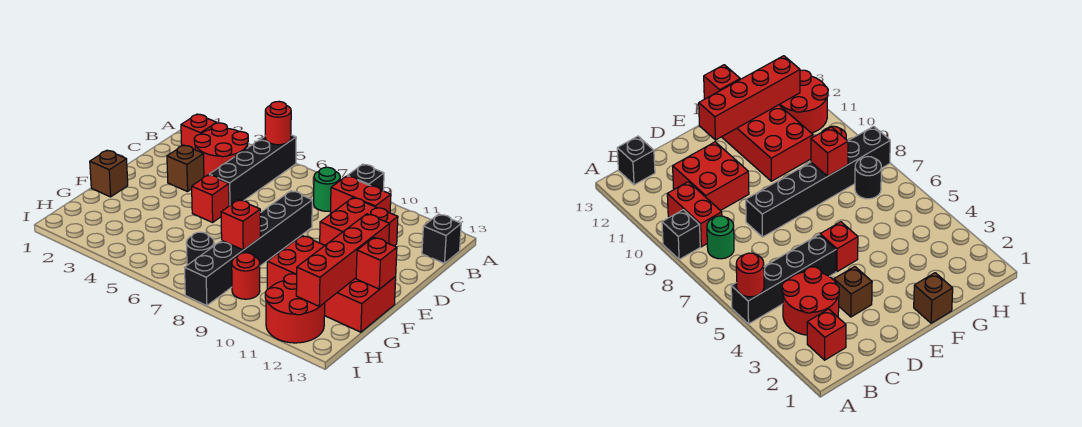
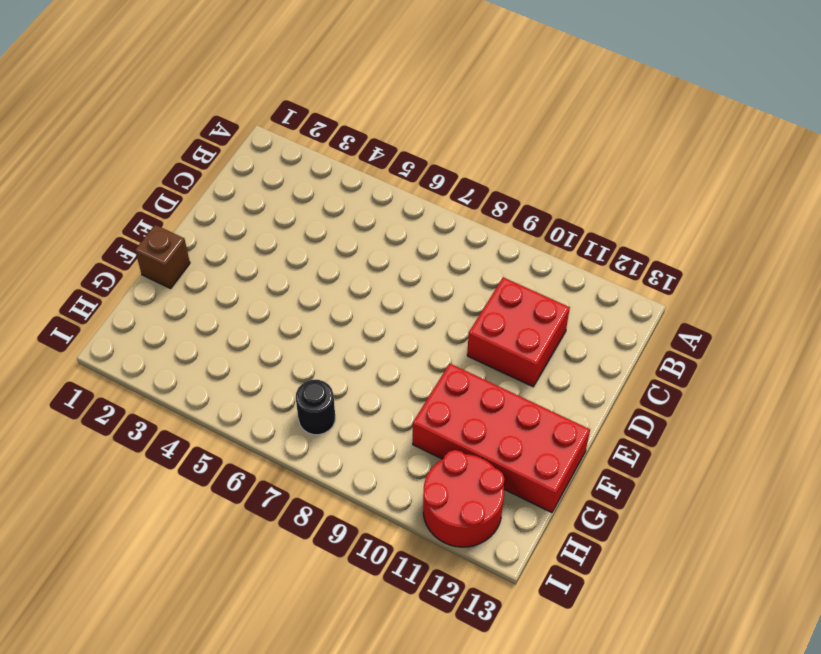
none -> black brick A5:D5 level 1
none -> black brick A9 level 1
none -> red brick B2 level 1

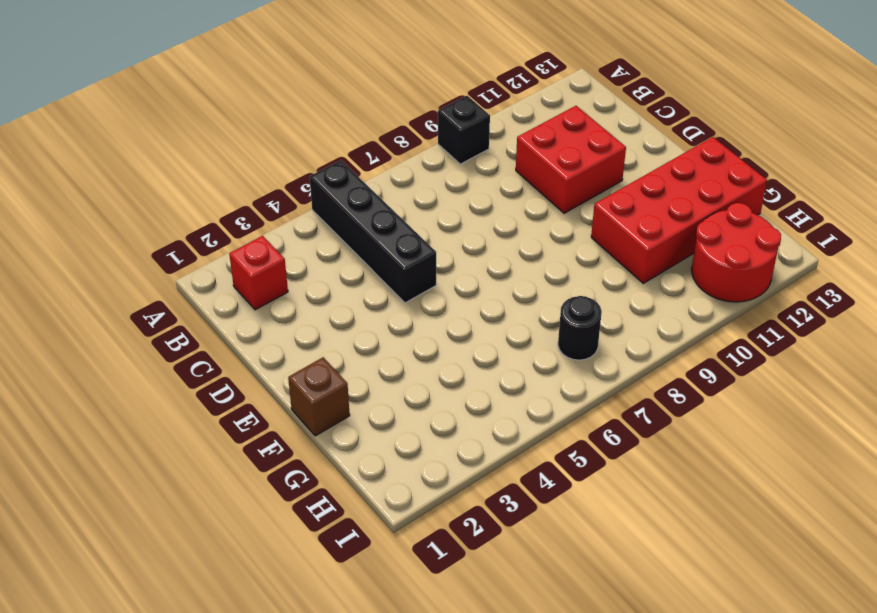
none -> red round brick B3:C4 level 1
none -> green round brick B8 level 1
none -> red brick B9:B10 level 1

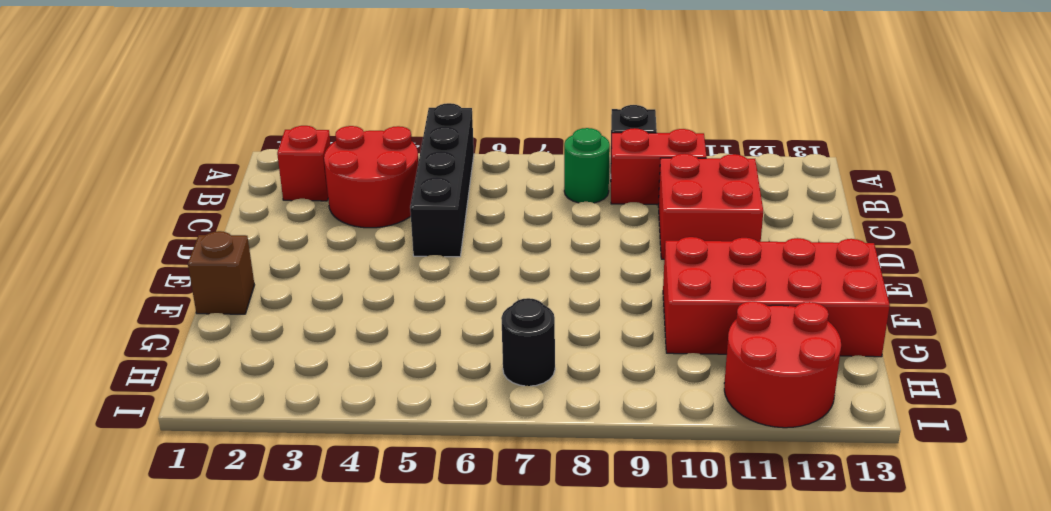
none -> black brick B13 level 1
none -> brown brick D3 level 1
none -> black brick D8:I8 level 1

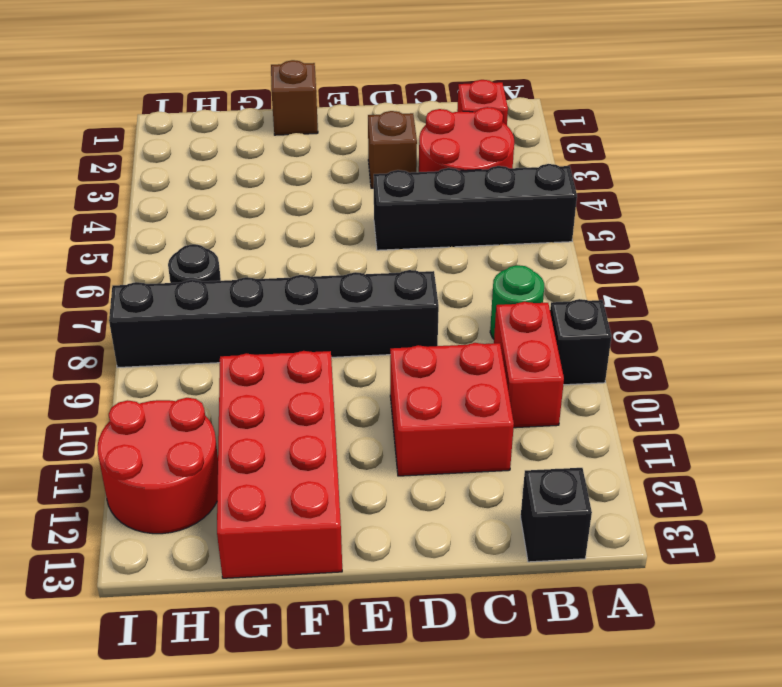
none -> red brick E5 level 1
none -> red round brick H9 level 1
none -> red round brick A5 level 2

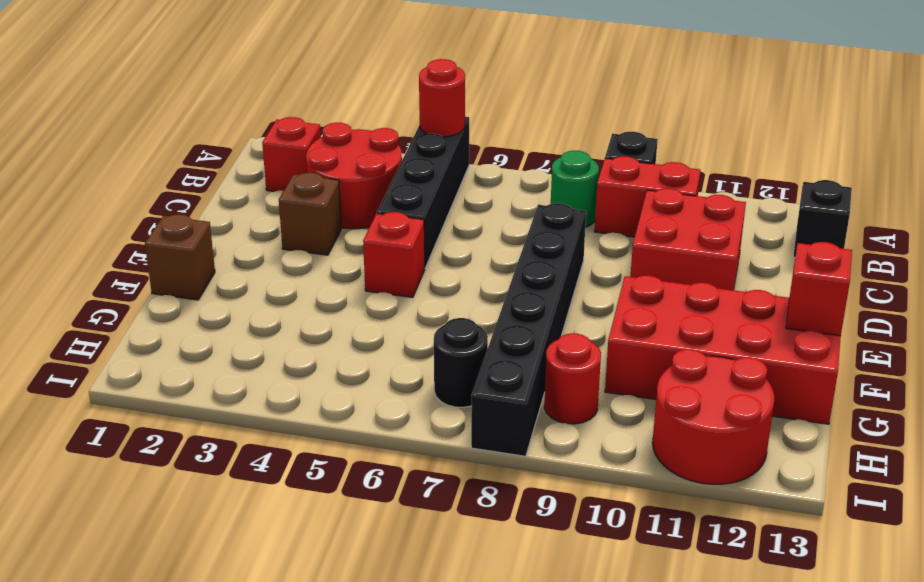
none -> red brick E12:H12 level 2
none -> red brick G8 level 2

